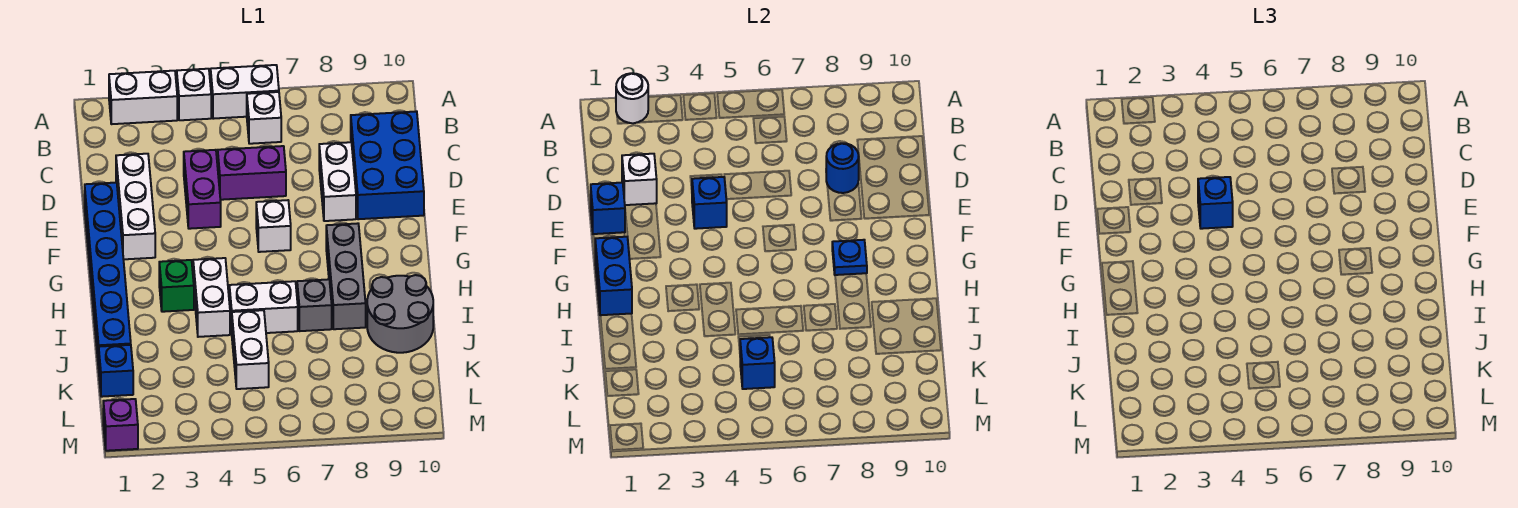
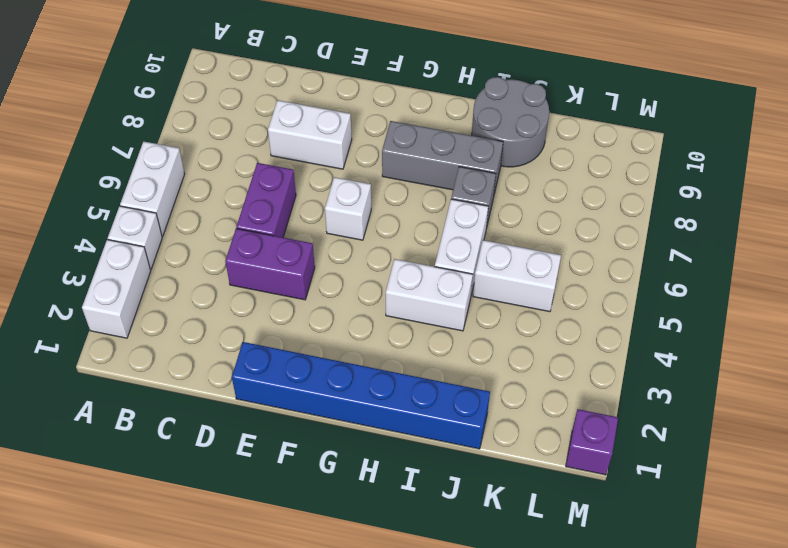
none -> white brick B6 level 1
none -> blue brick C9:E10 level 1
none -> white brick D2:F2 level 1

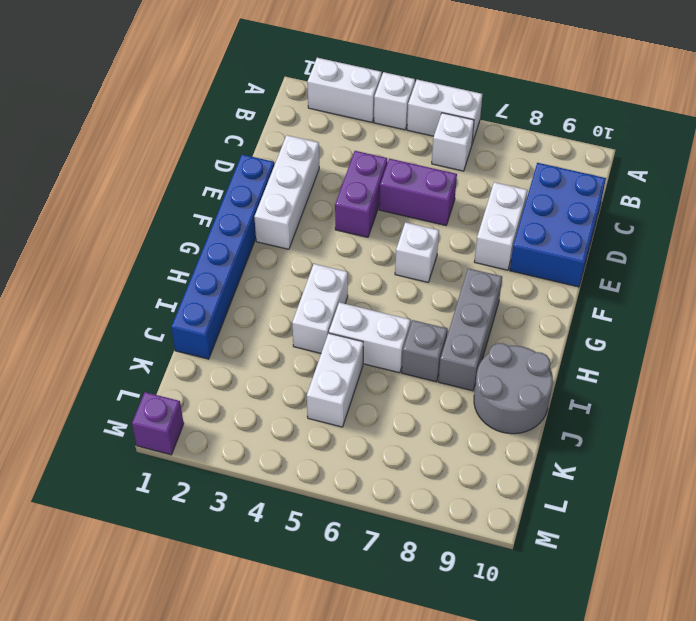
none -> green brick H3 level 1
none -> blue brick K1 level 1
none -> white round brick A2 level 2

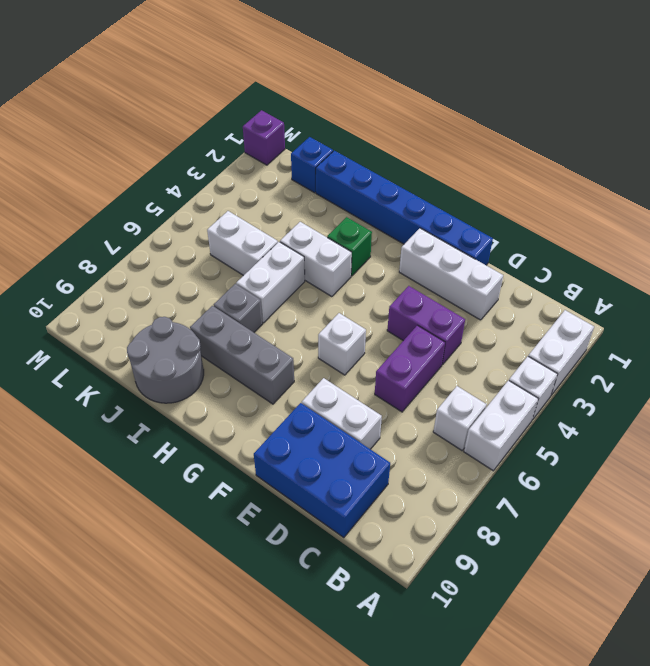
none -> white round brick A2 level 2
none -> white brick D2 level 2
none -> blue round brick D8 level 2

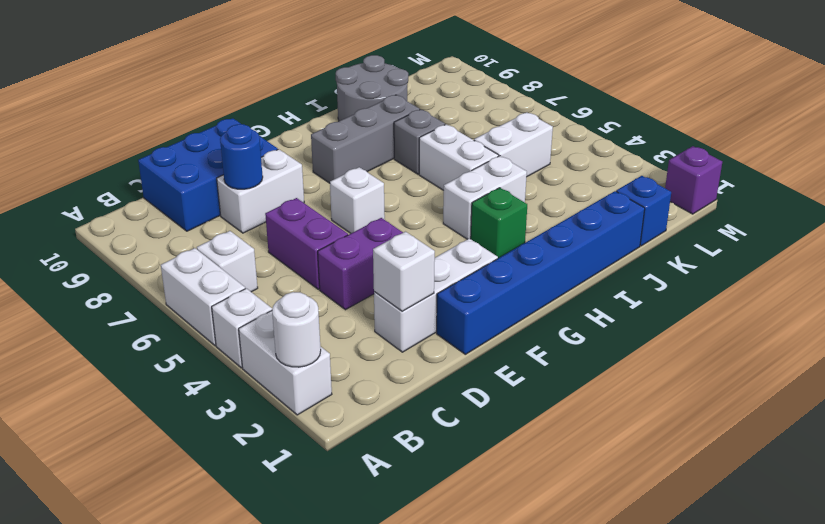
none -> blue brick E1 level 2
none -> blue brick E4 level 2
none -> blue brick G1:H1 level 2

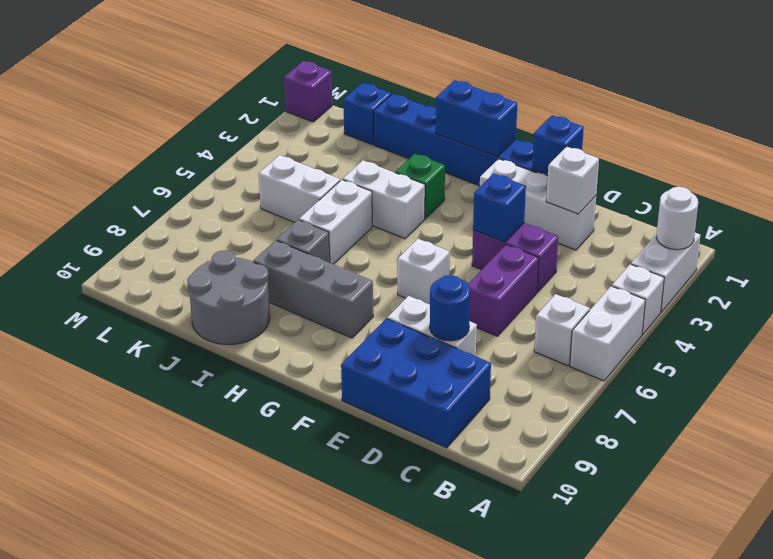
none -> blue plate G8 level 2
none -> blue brick K5 level 2
none -> blue brick E4 level 3

